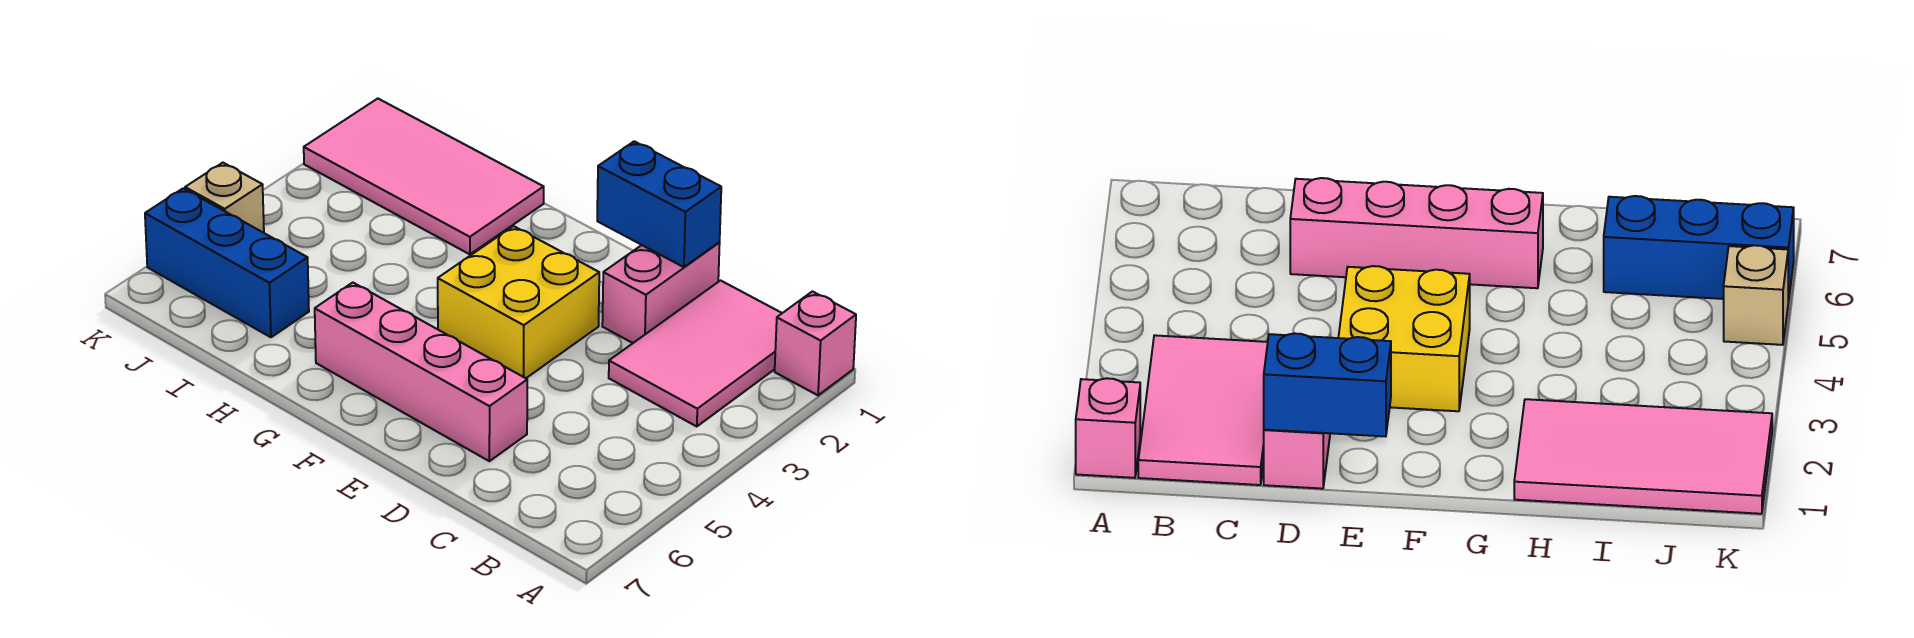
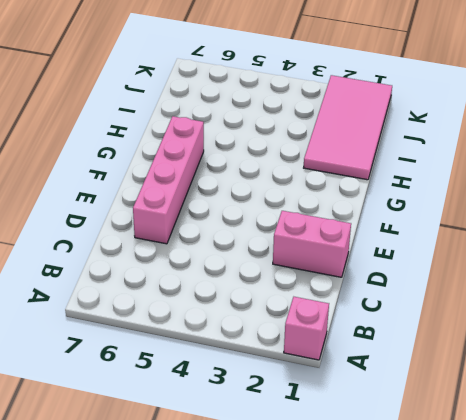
none -> pink tile B1:C3 level 1
none -> yellow brick E3:F4 level 1

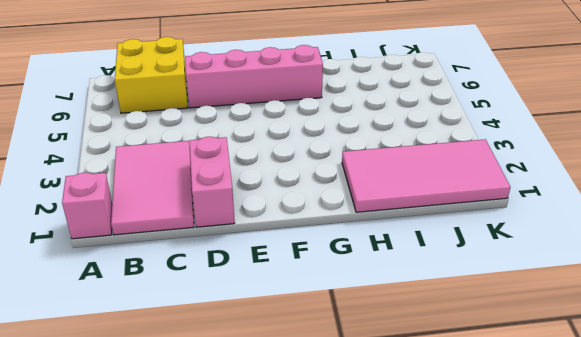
yellow brick B6:C7 level 1 -> yellow brick E3:F4 level 1
none -> blue brick I6:K6 level 1
none -> tan brick K5 level 1

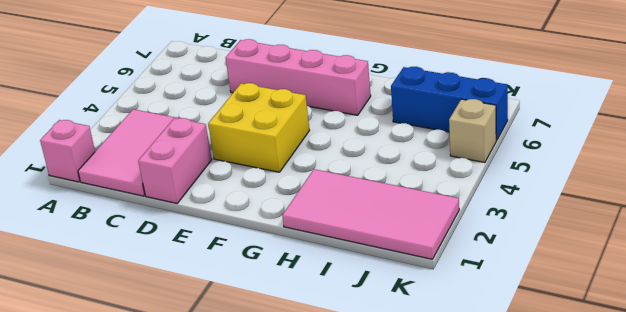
none -> blue brick D1:E1 level 2

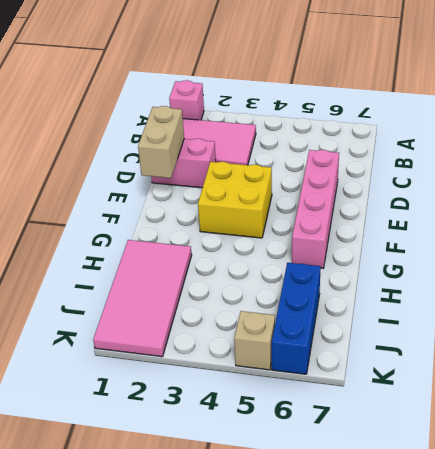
tan brick D1:E1 level 2 -> blue brick D1:E1 level 2

